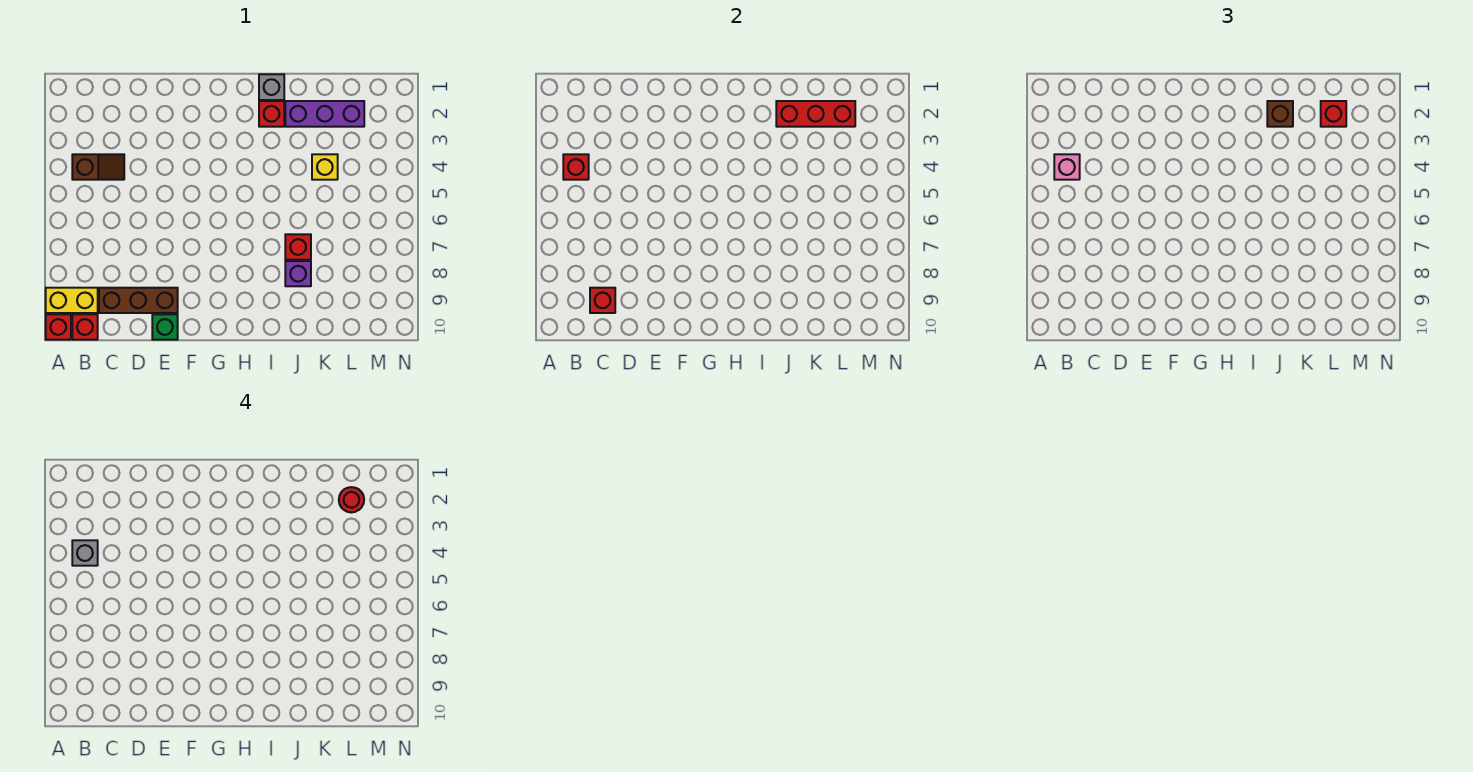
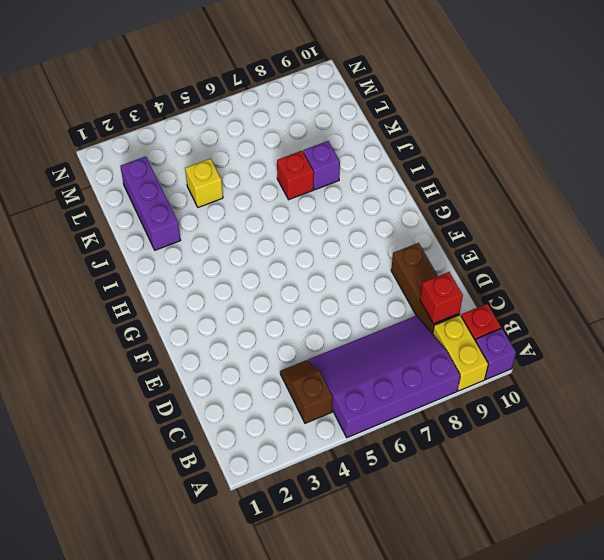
purple slope A5:C8 level 1 top A -> none
purple brick A10 level 1 -> red brick A10 level 1
none -> green brick E10 level 1
none -> grey brick I1 level 1
none -> red brick I2 level 1

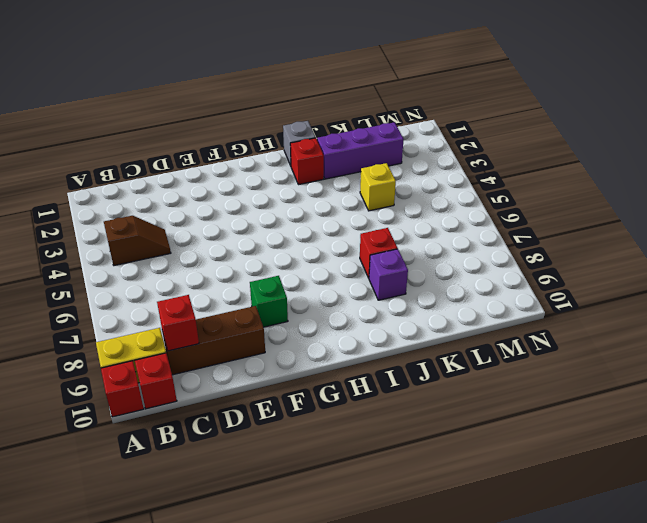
green brick F8 level 1 -> green brick E10 level 1
none -> red brick B4 level 2
none -> red brick J2:L2 level 2
none -> pink brick B4 level 3

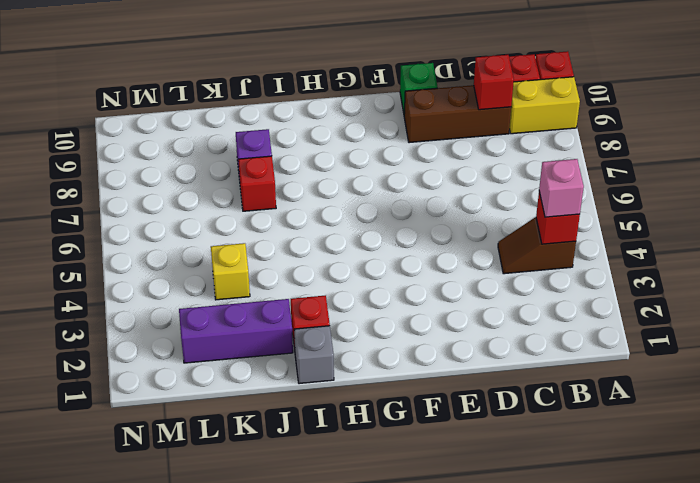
none -> red brick J2:L2 level 2
none -> brown brick J2 level 3
none -> red brick L2 level 3

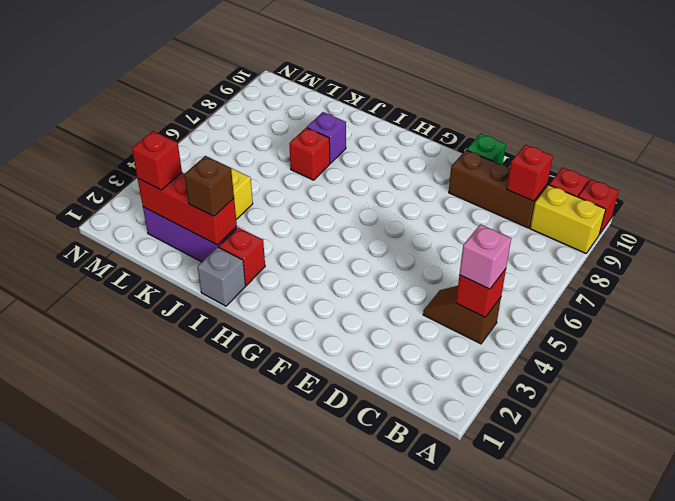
none -> grey brick B4 level 4
none -> red round brick L2 level 4

